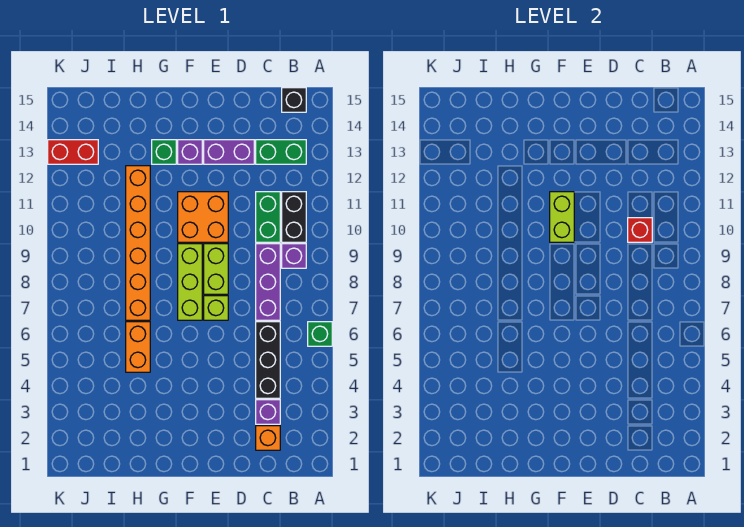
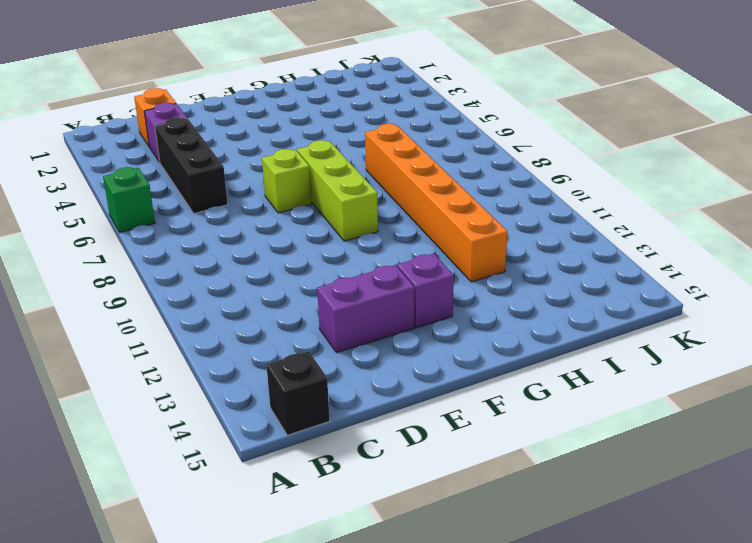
none -> purple brick B9 level 1
none -> black brick B10:B11 level 1
none -> green brick B13:C13 level 1

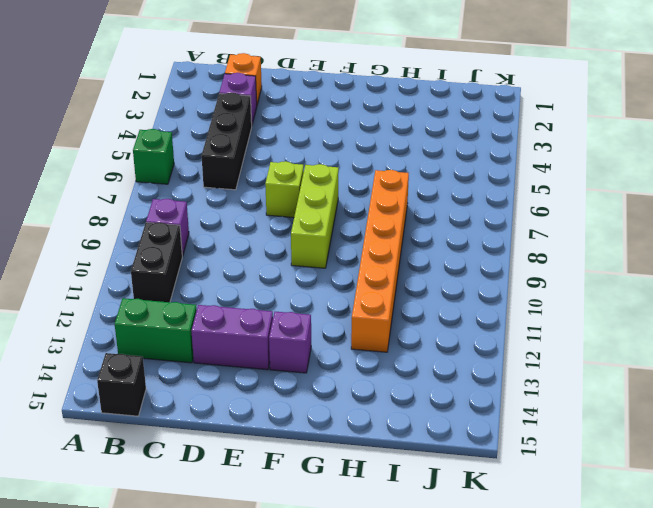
none -> purple brick C7:C9 level 1
none -> green brick C10:C11 level 1
none -> lime brick E8:E9 level 1

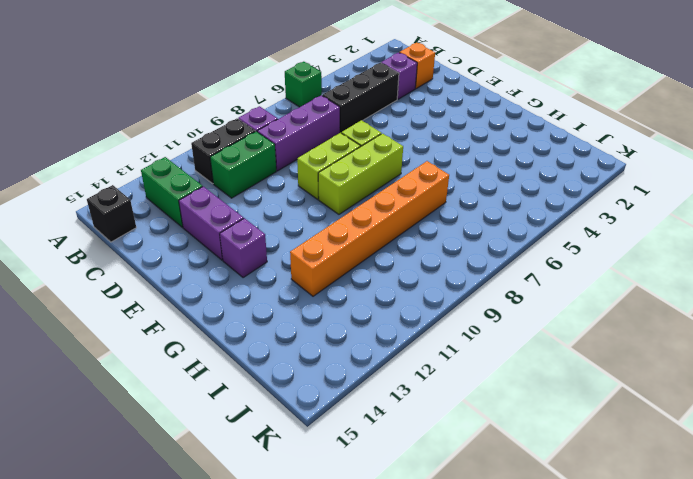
none -> orange brick E10:F11 level 1
none -> green brick G13 level 1
none -> orange brick H5:H6 level 1

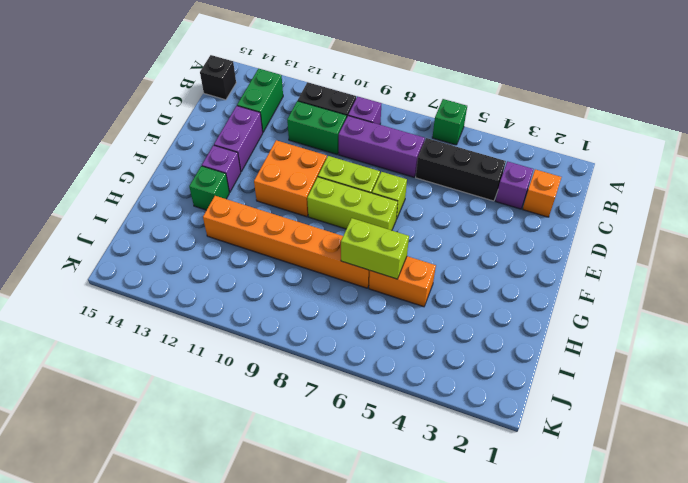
lime brick H6:H7 level 2 -> lime brick F10:F11 level 2
none -> red brick J13:K13 level 1
none -> red brick C10 level 2

